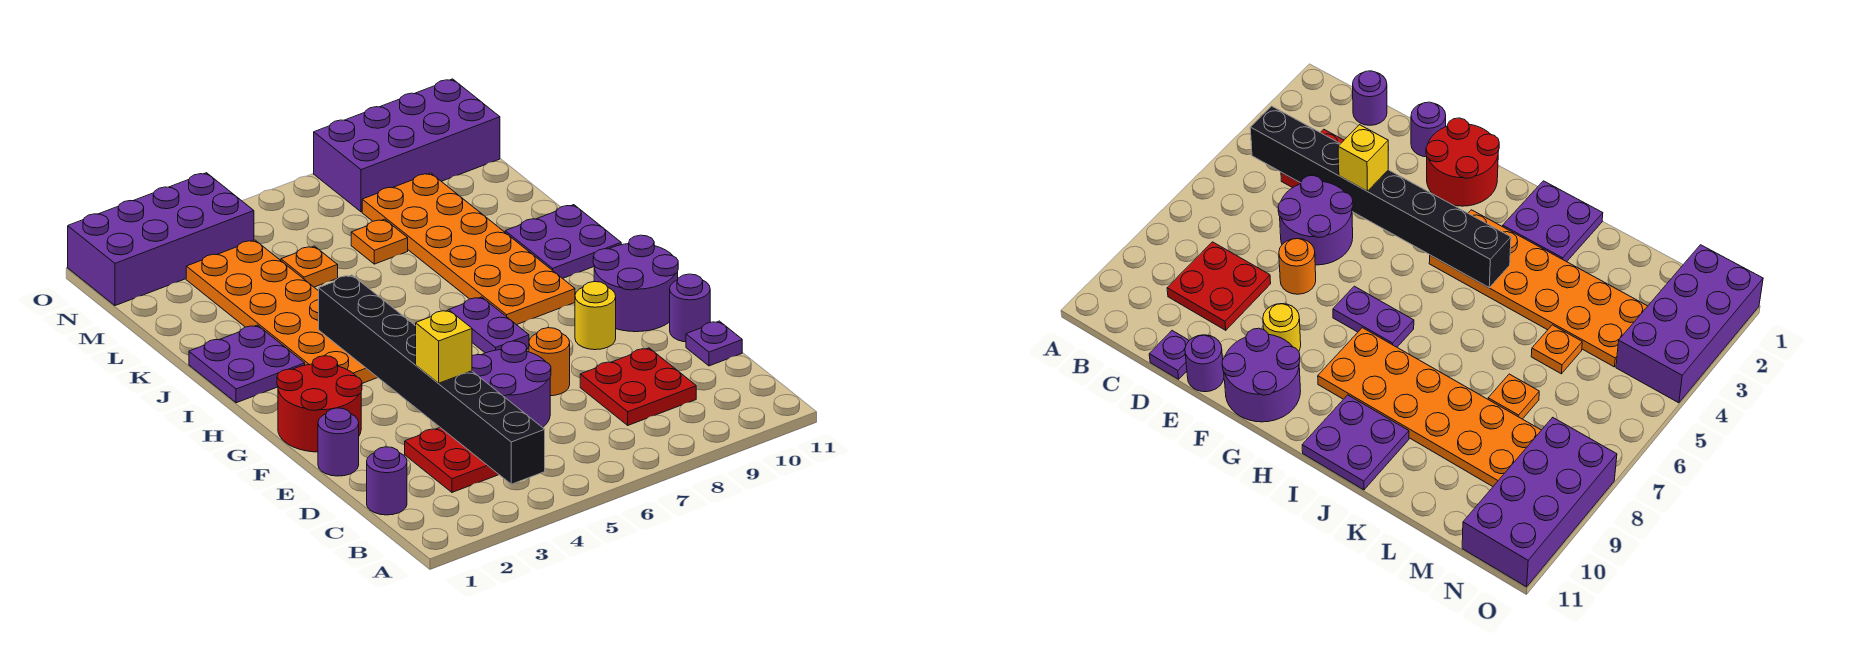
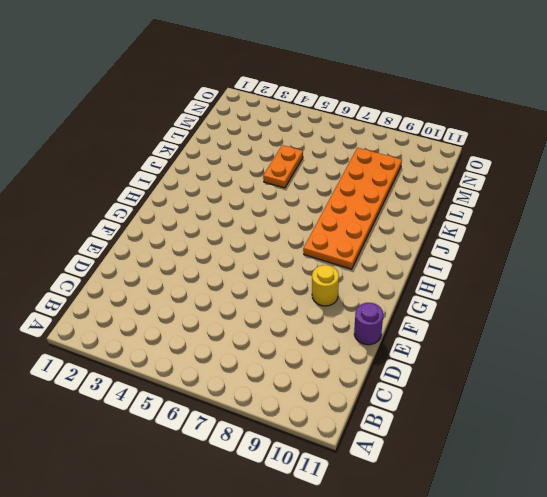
orange plate K5:L5 level 1 -> orange plate L5 level 1
none -> purple round brick C1 level 1
none -> red plate C3:D4 level 1
none -> red plate C8:D9 level 1

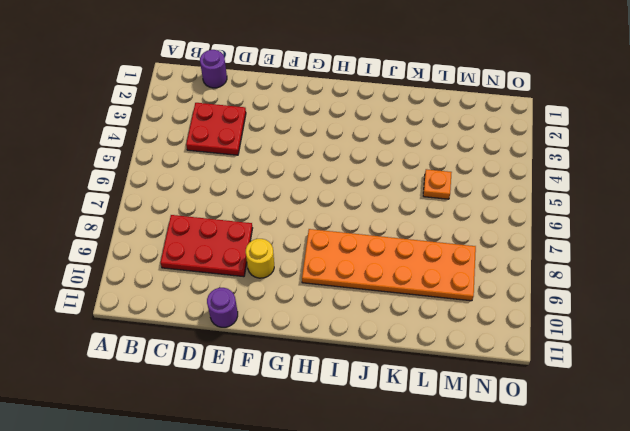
red plate C8:E9 level 1 -> red plate C8:D9 level 1
none -> purple round brick D5:E6 level 1
none -> purple plate D11 level 1
none -> purple round brick E1 level 1

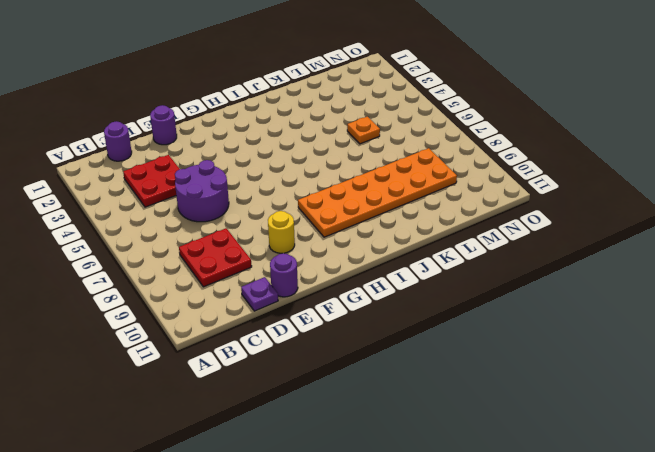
none -> orange round brick E7 level 1
none -> red round brick F1:G2 level 1
none -> purple round brick F10:G11 level 1

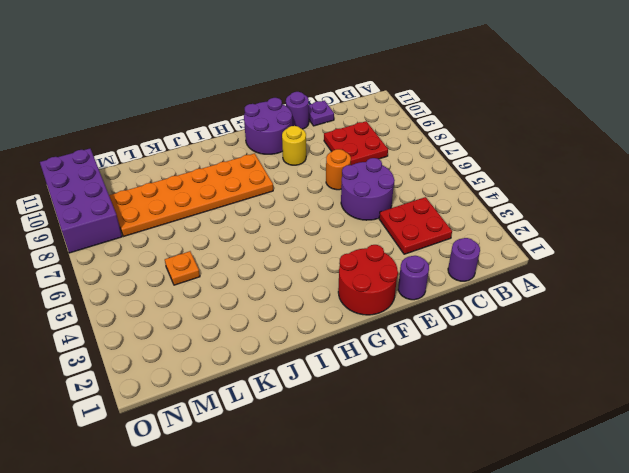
none -> purple plate G7:H7 level 1
none -> orange plate H3:M4 level 1
none -> purple plate I1:J2 level 1

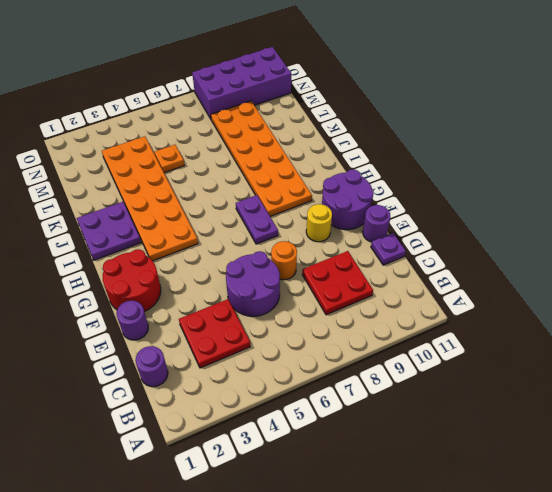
none -> purple plate I10:J11 level 1
none -> orange plate L7 level 1
none -> purple brick N1:O4 level 1

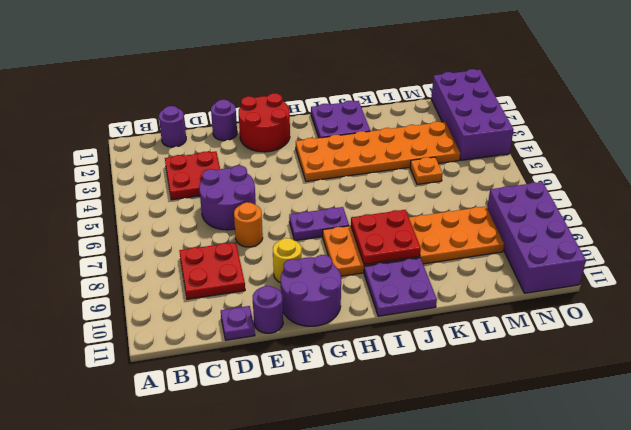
red plate I8:J9 level 2 -> none
none -> orange plate L7 level 1
none -> black brick B4:I4 level 2
none -> yellow brick E4 level 3

